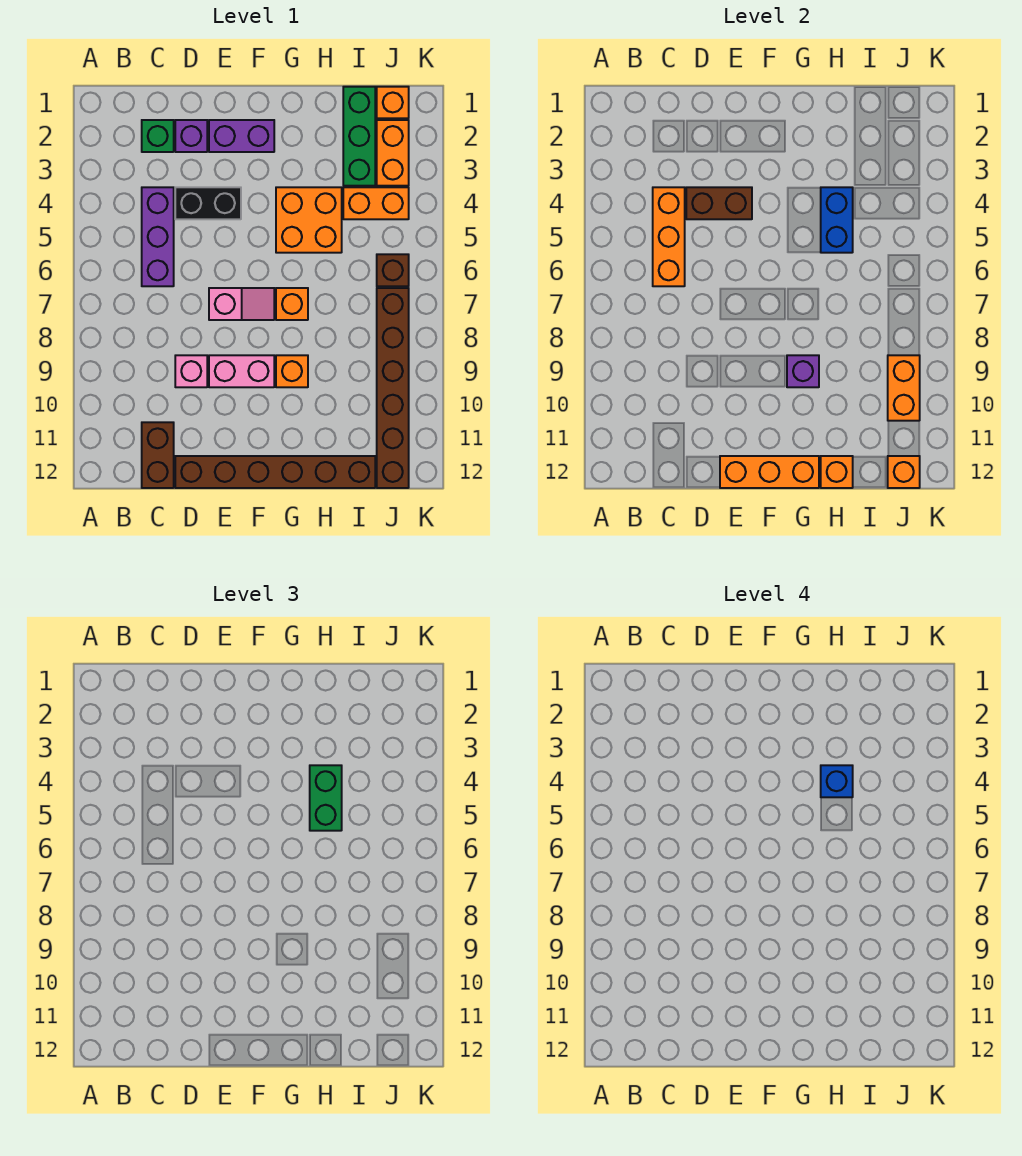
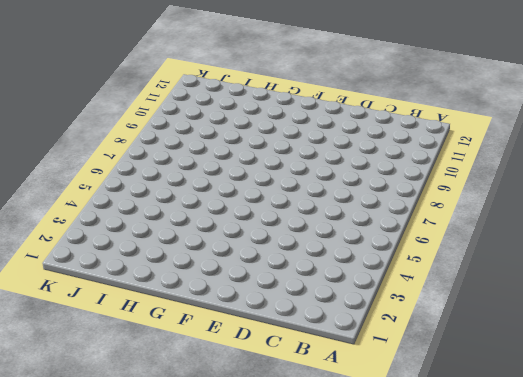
none -> green brick C2 level 1
none -> purple brick C4:C6 level 1
none -> brown brick C11:C12 level 1

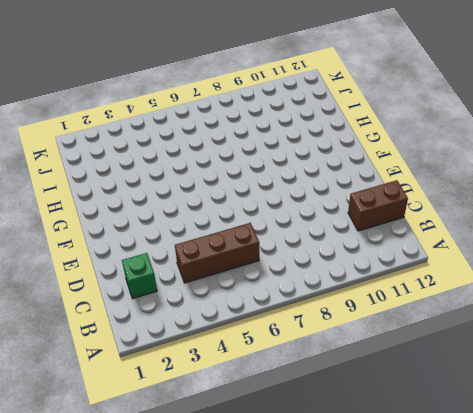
brown brick C4:C6 level 1 -> purple brick C4:C6 level 1
none -> purple brick D2 level 1
none -> black brick D4:E4 level 1
none -> pink brick D9 level 1

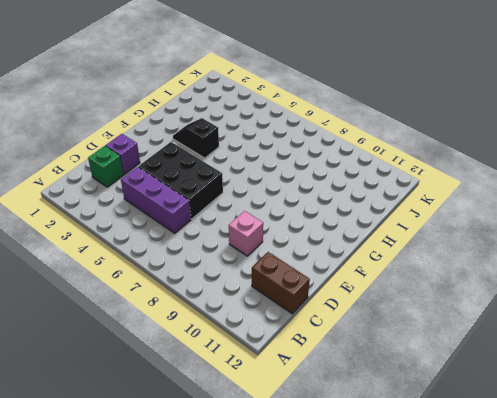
black brick D4:E6 level 1 -> black brick D4:E4 level 1
black slope G3:G4 level 1 top 4 -> orange brick G4:H5 level 1
none -> brown brick D12:I12 level 1
none -> purple brick E2:F2 level 1
none -> pink slope E7:F7 level 1 top E

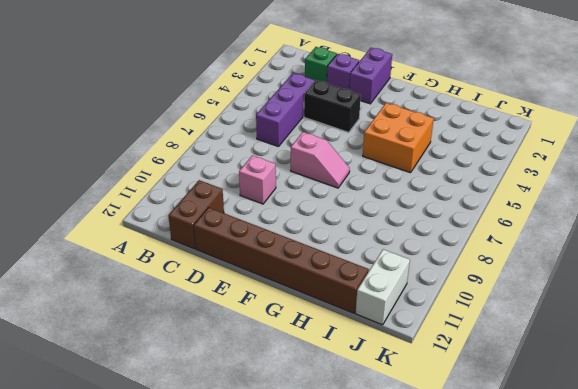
purple brick E1:E2 level 1 -> purple brick E2:F2 level 1
white brick J11:J12 level 1 -> brown brick J7:J12 level 1
none -> pink brick E9:F9 level 1
none -> orange brick G7 level 1
none -> orange brick G9 level 1

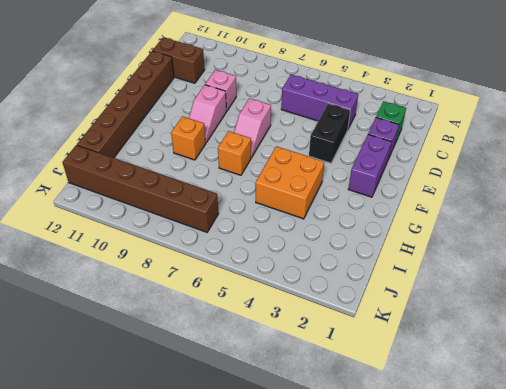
pink slope E9:F9 level 1 top E -> pink brick E9:F9 level 1
none -> green brick I1:I3 level 1
none -> orange brick I4:J4 level 1
none -> orange brick J1 level 1

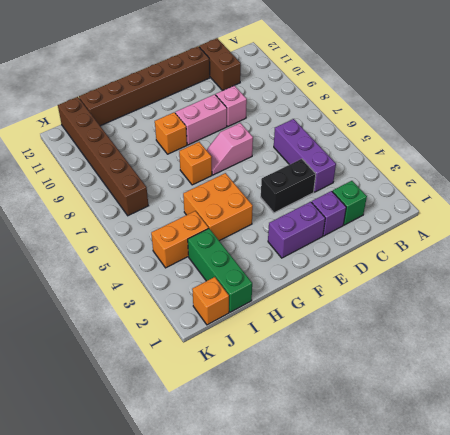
none -> orange brick J2:J3 level 1
none -> brown brick J6 level 1
none -> orange brick C4:C6 level 2

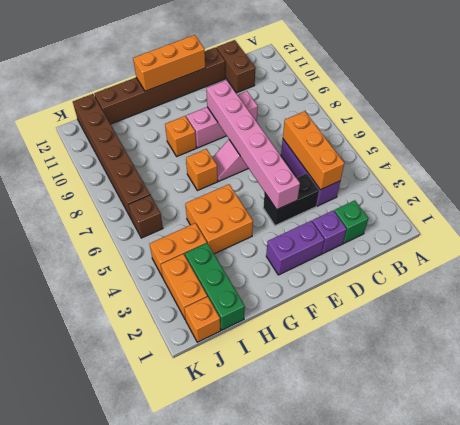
pink brick E4:E9 level 2 -> brown brick D4:E4 level 2
none -> purple brick G9 level 2
none -> blue brick H4:H5 level 2
none -> orange brick H12 level 2

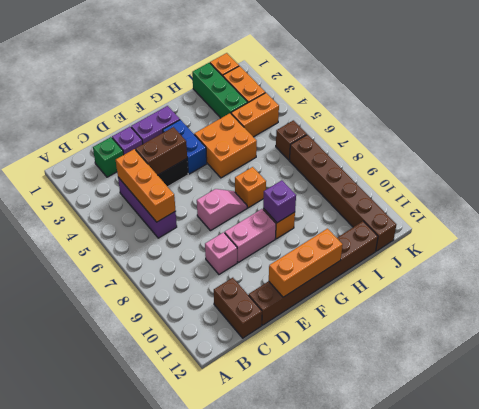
blue brick F3:F4 level 1 -> blue brick H4:H5 level 2
none -> orange brick H12 level 2
none -> orange brick J9:J10 level 2
none -> orange brick J12 level 2

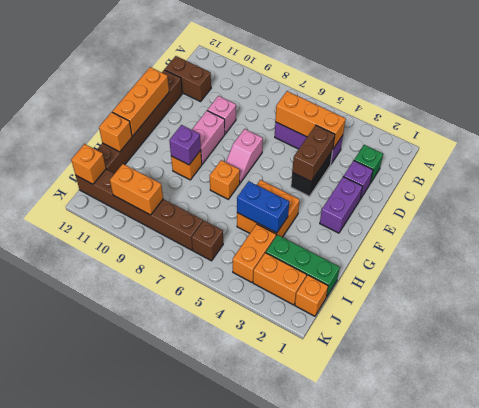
none -> green brick H4:H5 level 3
none -> blue brick H4 level 4

